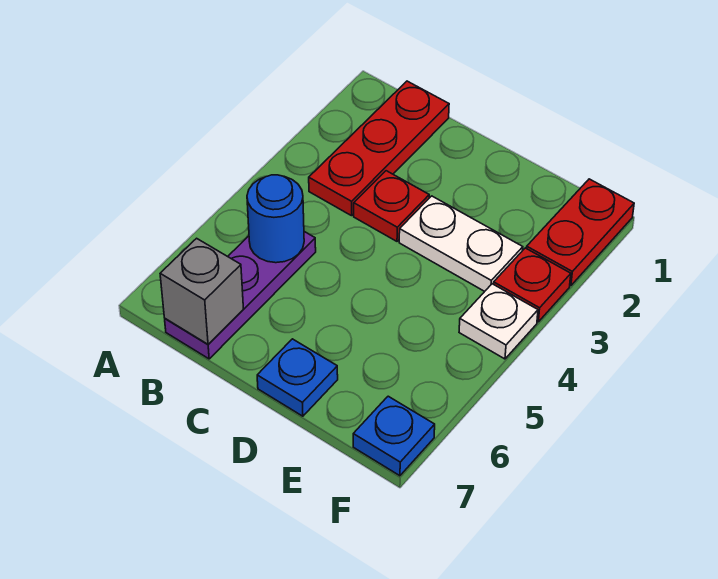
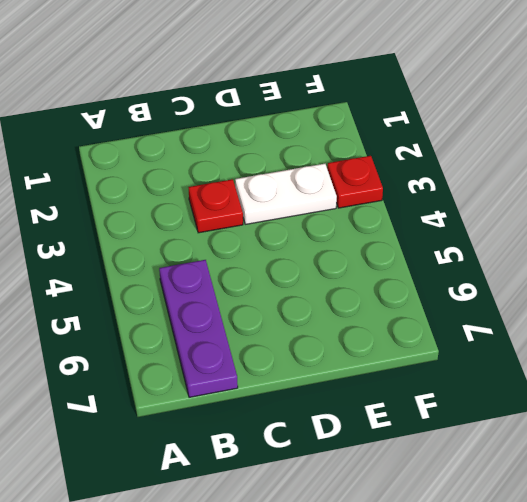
none -> red plate B1:B3 level 1
none -> blue plate D7 level 1

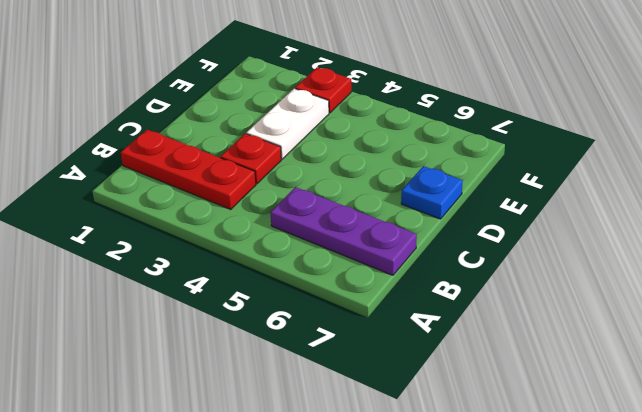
none -> red plate F1:F2 level 1
none -> white plate F4 level 1

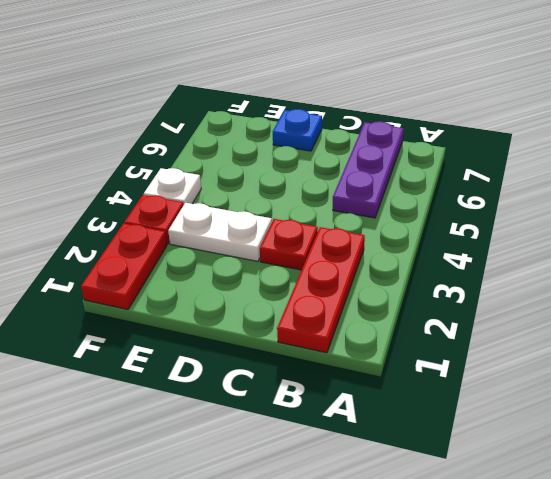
none -> blue plate F7 level 1
none -> blue round brick B5 level 2

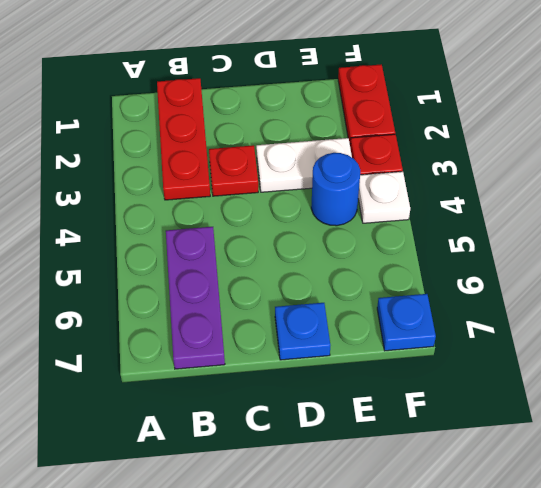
blue round brick E4 level 1 -> blue round brick B5 level 2
none -> grey brick B7 level 2

